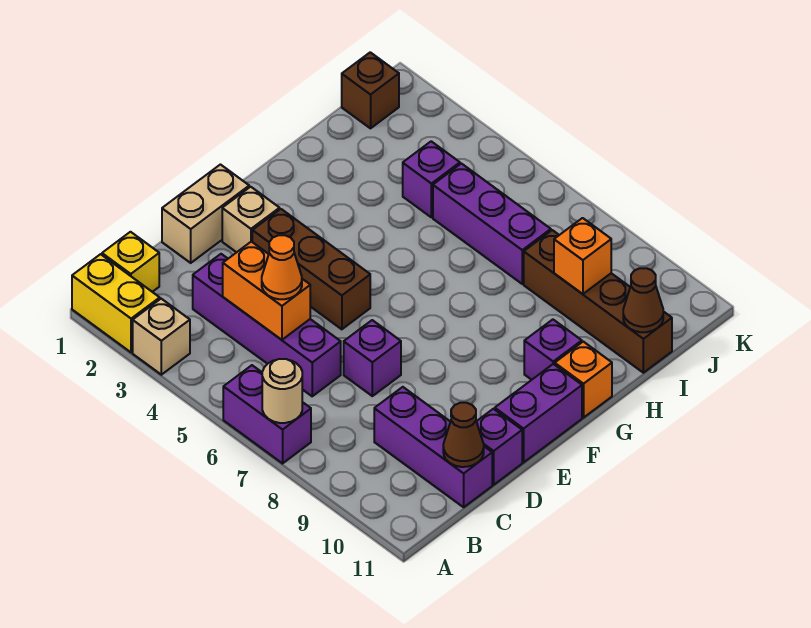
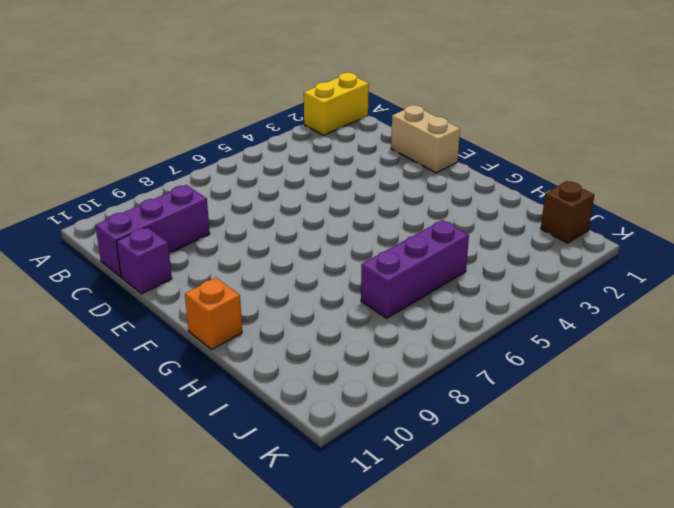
none -> tan brick A3 level 1
none -> purple brick A6:A7 level 1
none -> yellow brick B1 level 1

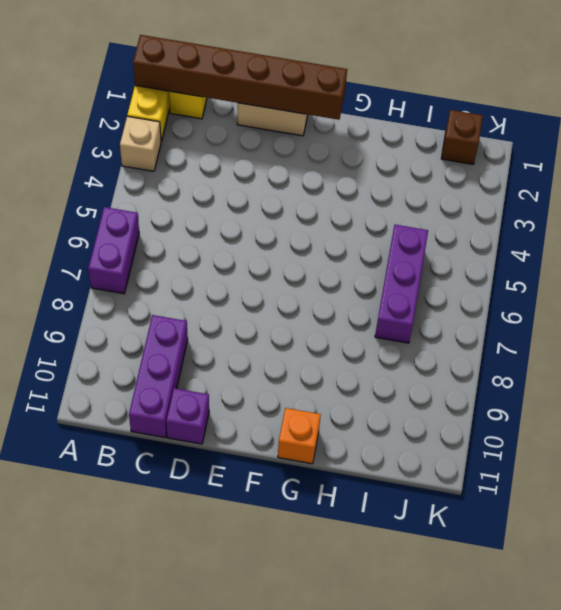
brown brick A1:F1 level 2 -> none
none -> purple brick C3:C6 level 1
none -> purple brick D7 level 1
none -> tan brick E2 level 1

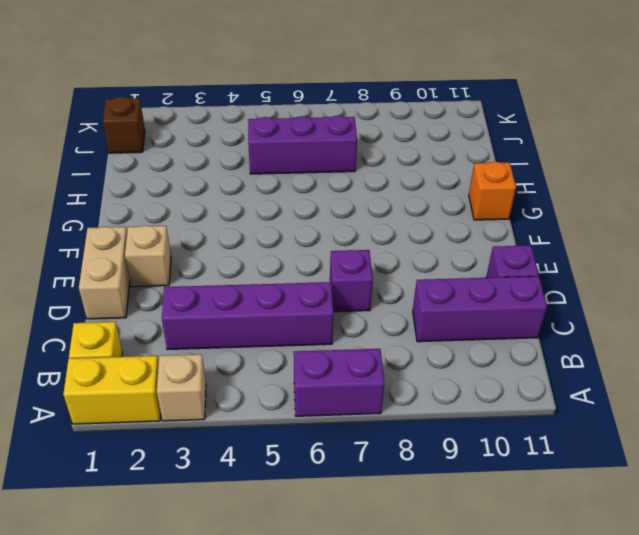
none -> brown brick E3:E5 level 1
none -> purple brick E11:F11 level 1
none -> purple brick G10 level 1

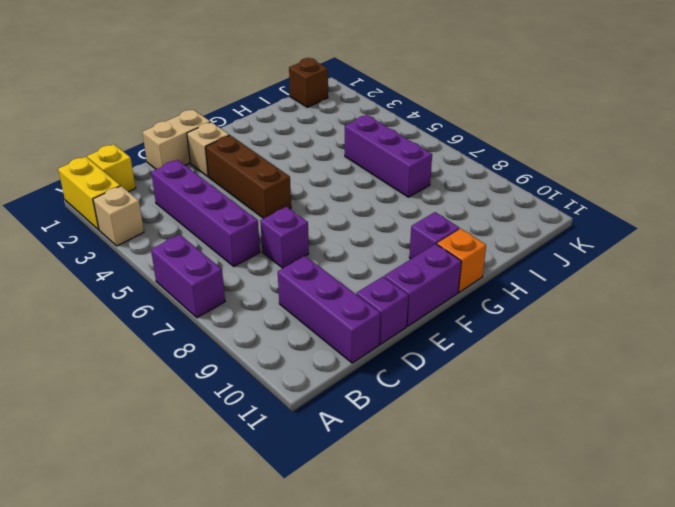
none -> purple brick I4 level 1
none -> brown brick I8:I11 level 1
none -> tan round brick A7 level 2

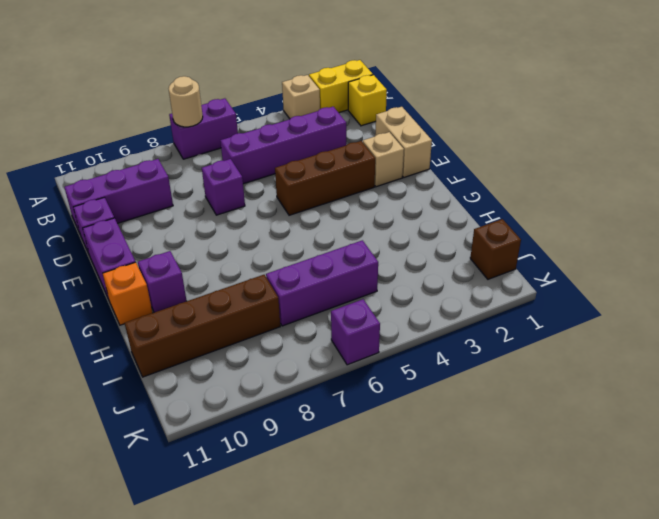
purple brick K6 level 1 -> purple brick I4 level 1
none -> orange brick C4:C5 level 2
none -> brown cone C11 level 2
none -> orange brick I9 level 2

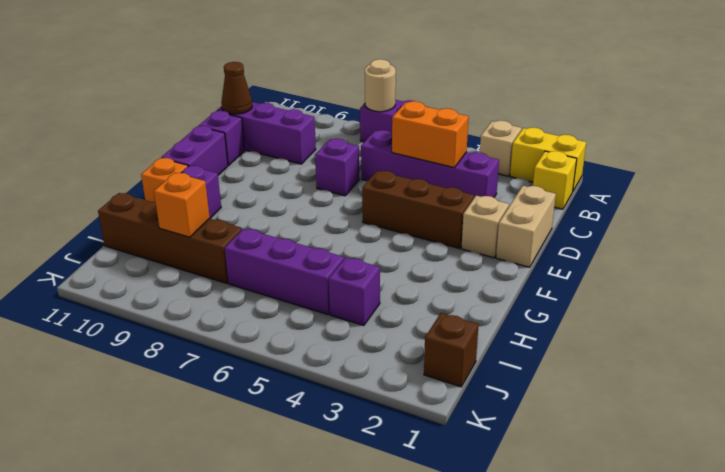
none -> brown cone I11 level 2
none -> orange cone C5 level 3

